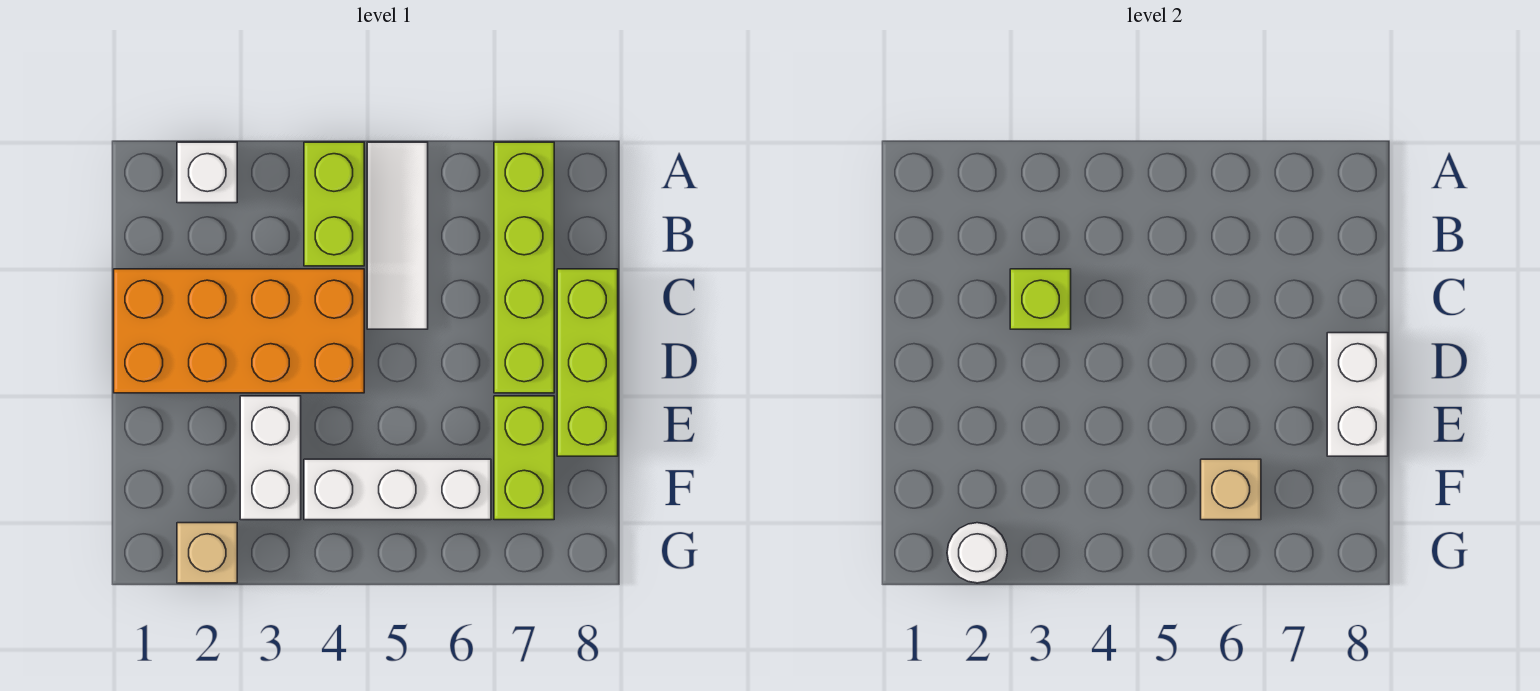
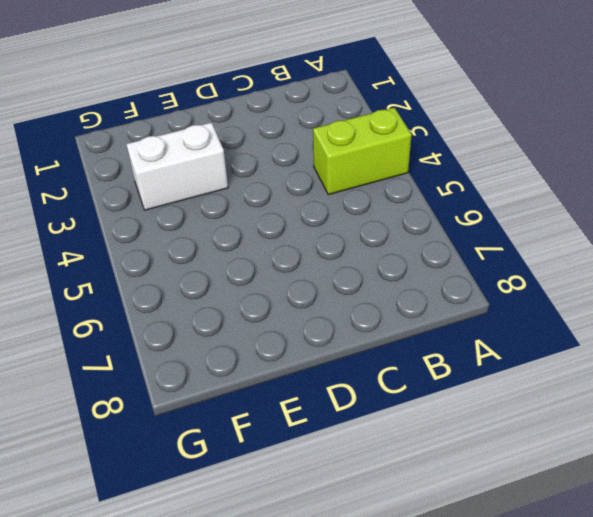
none -> white brick A2 level 1
none -> white tile A5:C5 level 1
none -> lime brick A7:D7 level 1

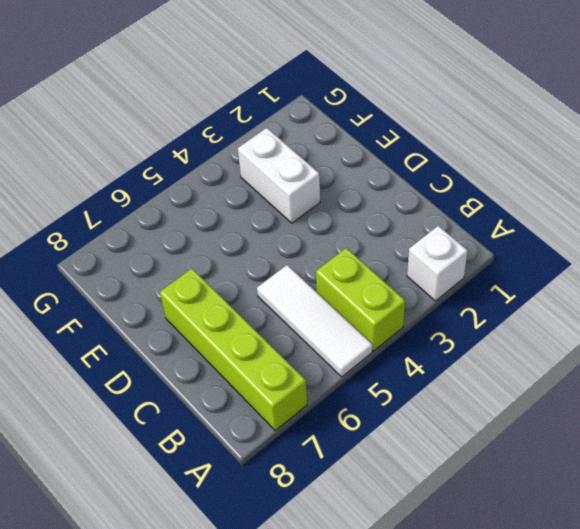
none -> orange brick C1:D4 level 1
none -> lime brick C8:E8 level 1
none -> lime brick E7:F7 level 1

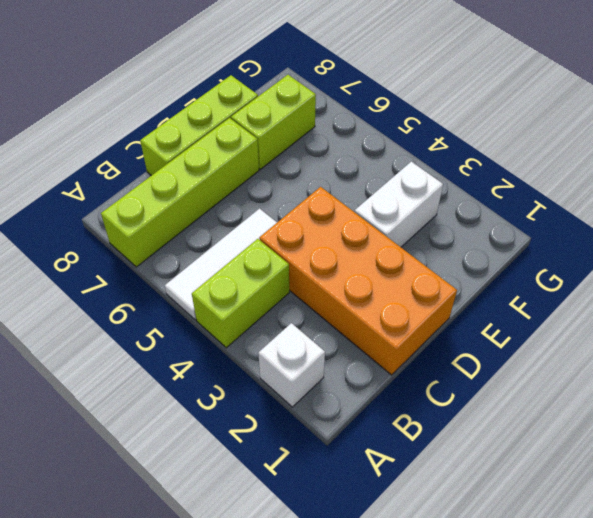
none -> white brick F4:F6 level 1
none -> tan brick G2 level 1
none -> lime brick C3 level 2

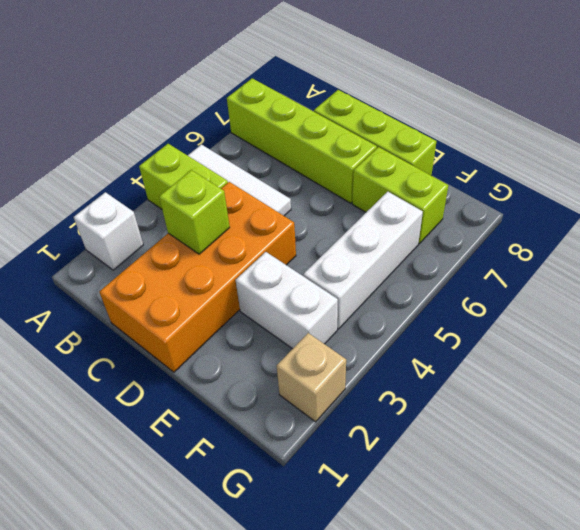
none -> white brick D8:E8 level 2
none -> tan brick F6 level 2
none -> white round brick G2 level 2

